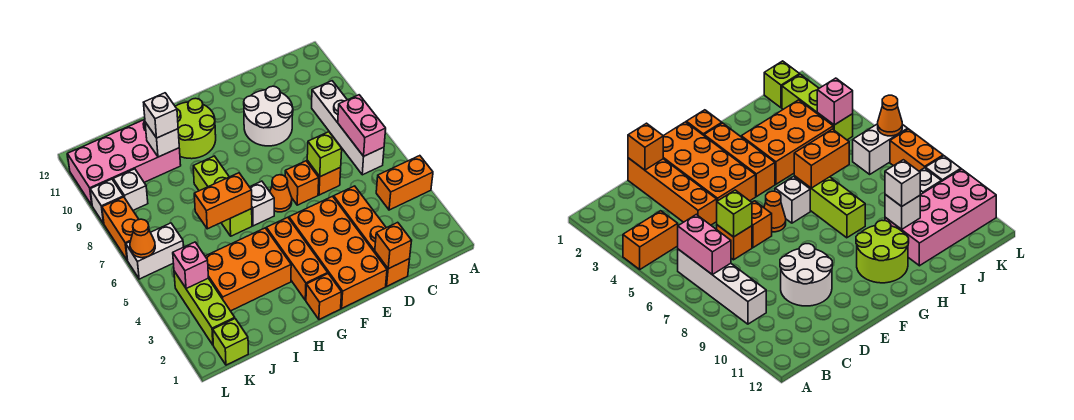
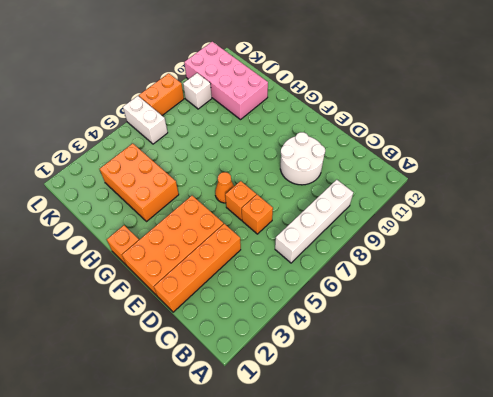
none -> orange brick A4:B4 level 1
none -> orange brick G2:G4 level 1
none -> white brick G6 level 1

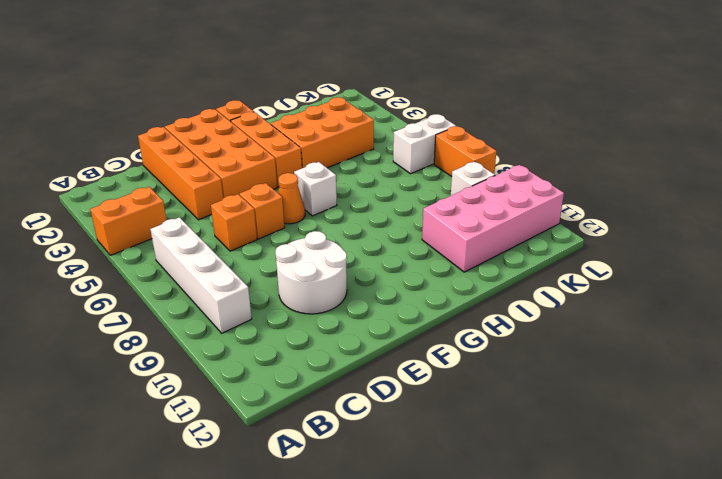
none -> lime round brick G10:H11 level 1
none -> lime brick H6:H8 level 1
none -> lime brick K1 level 1

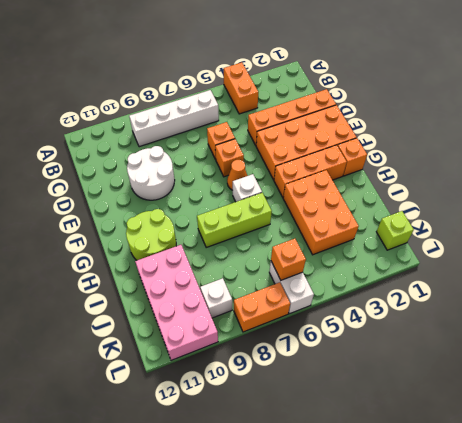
orange brick K6 level 2 -> orange brick D1 level 2
none -> lime brick K2:K4 level 1
none -> white brick L9 level 1
none -> pink brick B6:B7 level 2

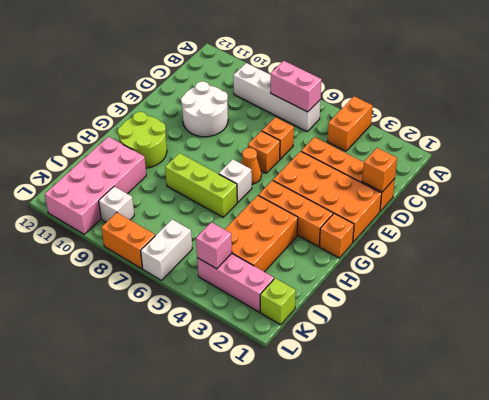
pink brick K2:K4 level 1 -> lime brick K2:K4 level 1
none -> white brick L9 level 1
none -> lime brick D6 level 2
none -> orange brick H6:I6 level 2

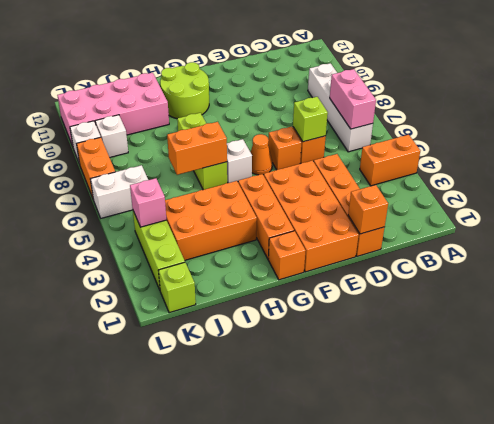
none -> white round brick D9:E10 level 1
none -> white brick I10 level 2
none -> orange cone L6 level 2

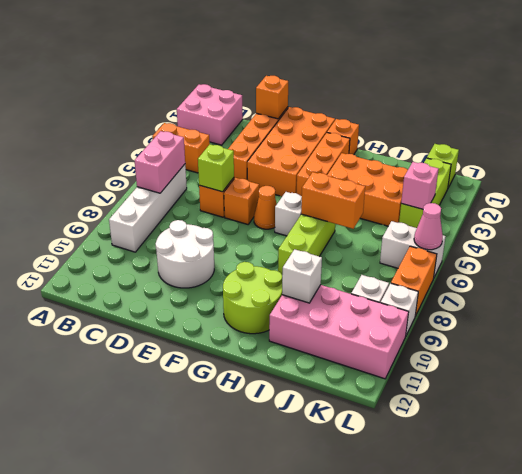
pink brick A1:B2 level 1 -> none
pink cone L6 level 2 -> orange cone L6 level 2
none -> white brick I10 level 3

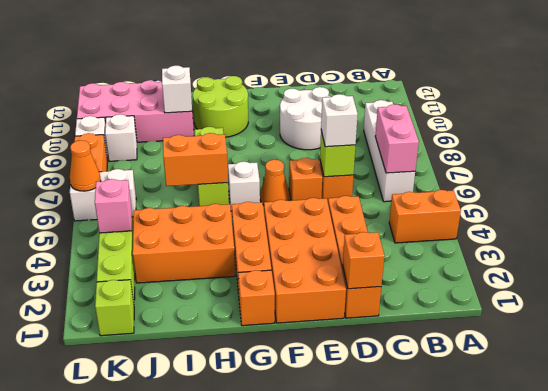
white brick D6 level 3 -> white brick I10 level 3

